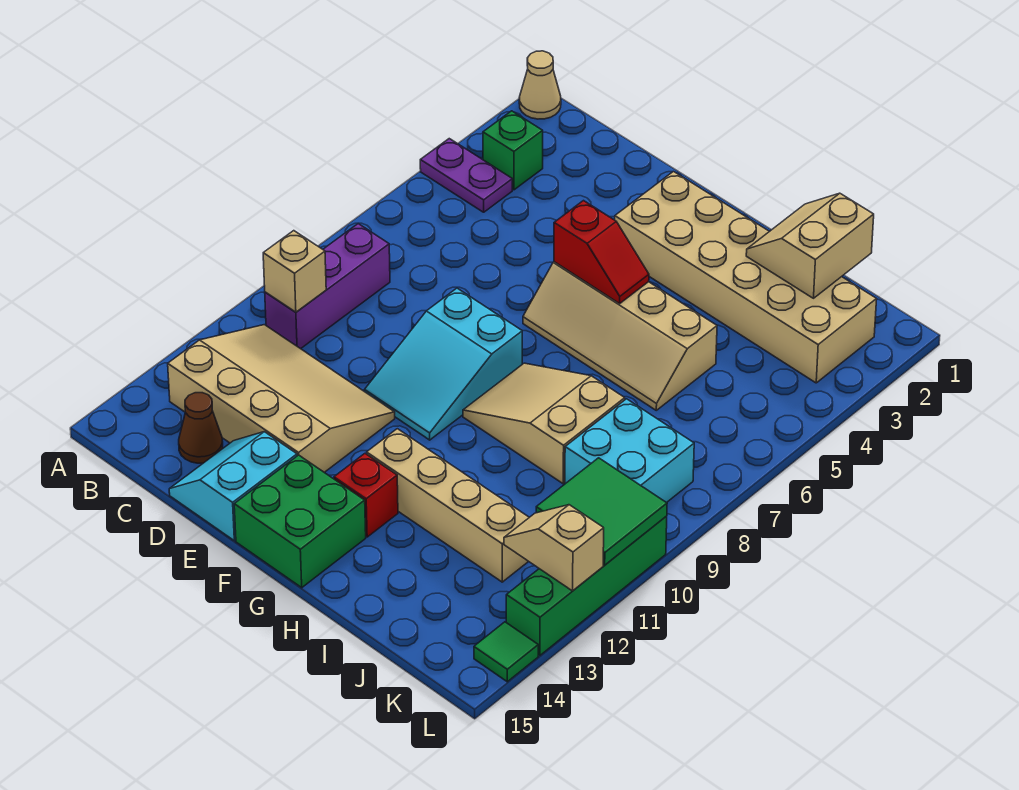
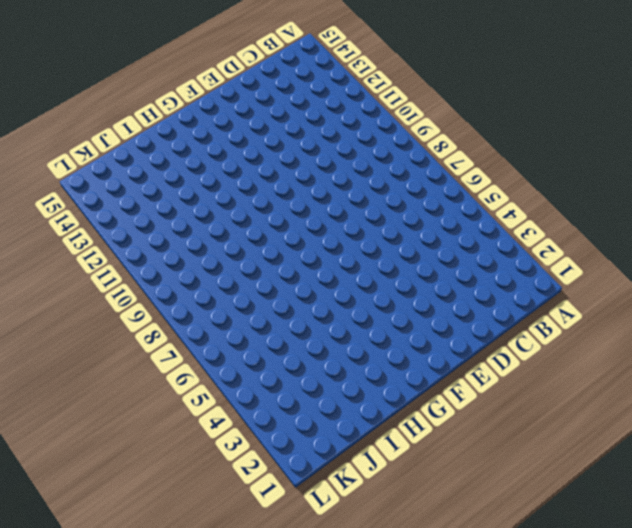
none -> tan cone A1 level 1
none -> purple plate A4:B4 level 1
none -> green brick B3 level 1

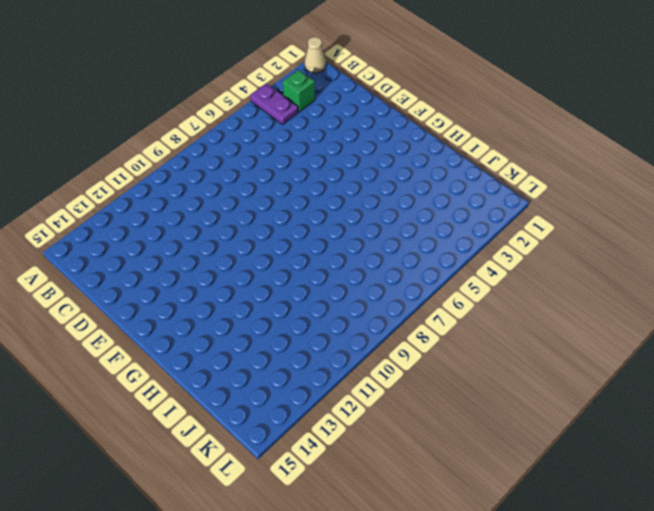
none -> purple brick B8:B10 level 1
none -> tan slope B11:E13 level 1 top 13
none -> brown cone C14 level 1

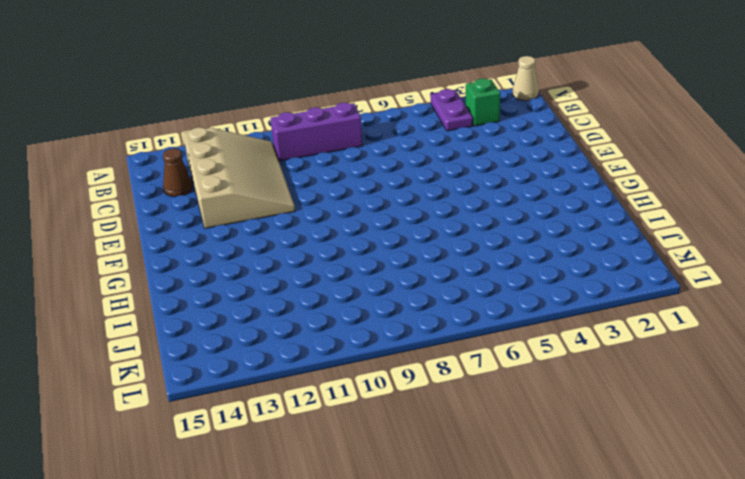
none -> cyan slope D14:E15 level 1 top E
none -> cyan slope E8:F10 level 1 top 8
none -> tan brick F2:K3 level 1

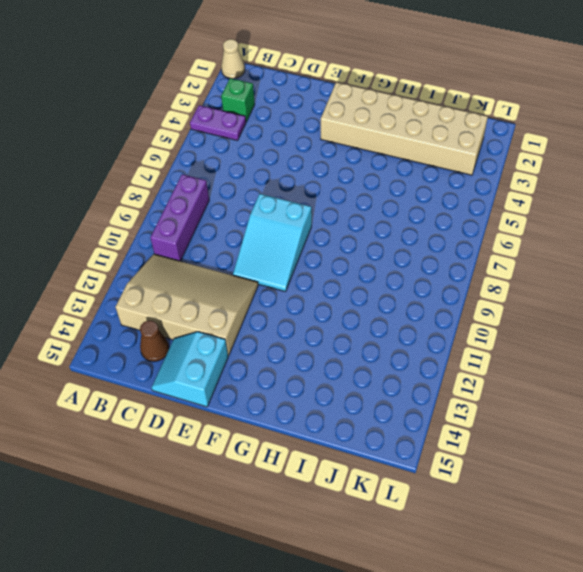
none -> tan slope F5:I6 level 1 top 5
none -> green brick F14:G15 level 1
none -> tan slope G8:I9 level 1 top I

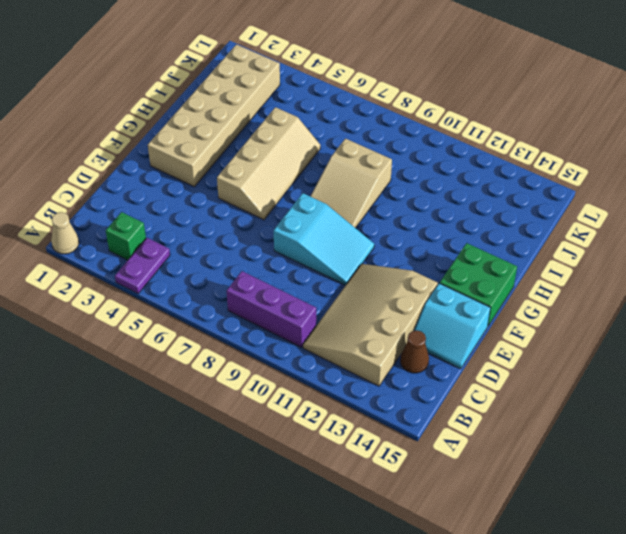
none -> tan brick G12:J12 level 1
none -> red brick G13 level 1
none -> cyan brick J8:K9 level 1

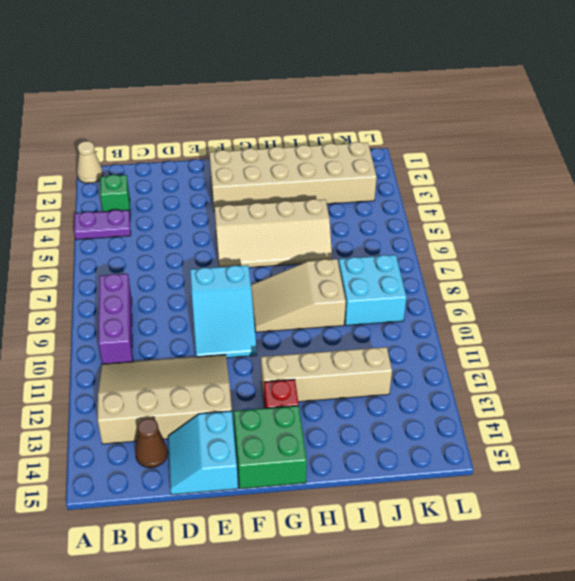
none -> green brick L10:L13 level 1
none -> green tile L14 level 1
none -> tan brick B10 level 2

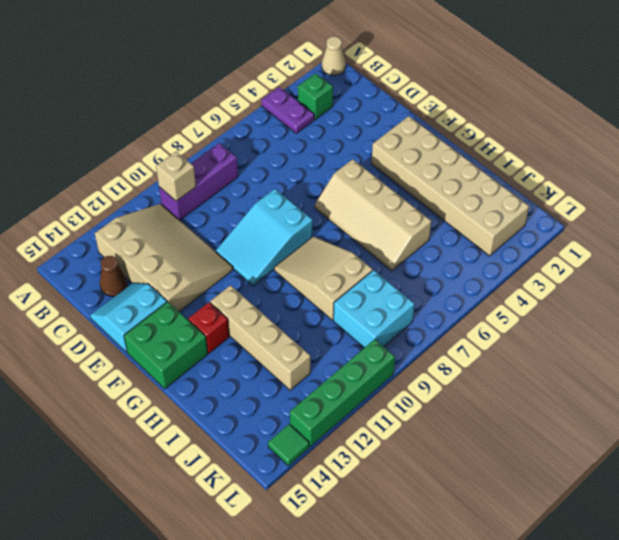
none -> red slope F5:G5 level 2 top F
none -> tan slope I1:J2 level 2 top J
none -> green tile K10:L11 level 2

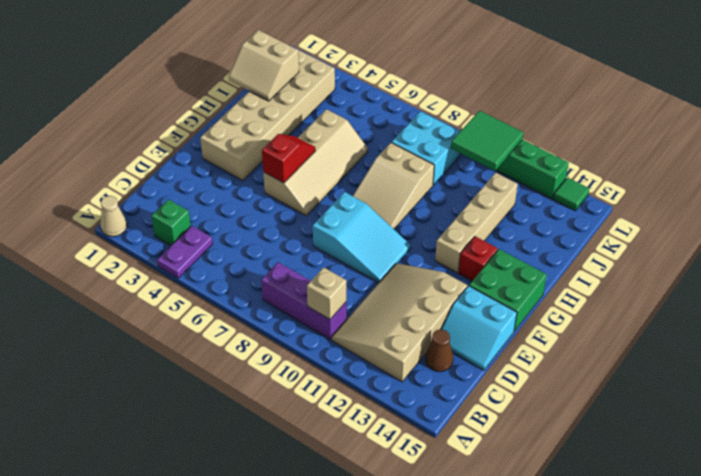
none -> tan slope K12:L12 level 2 top L

